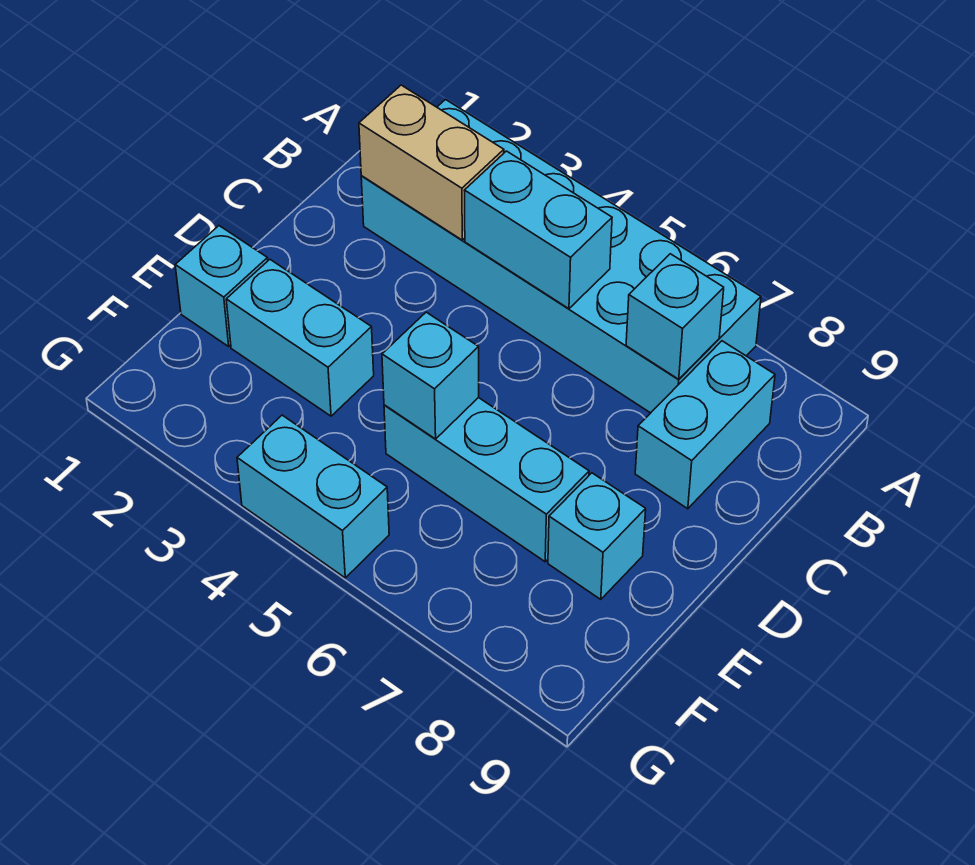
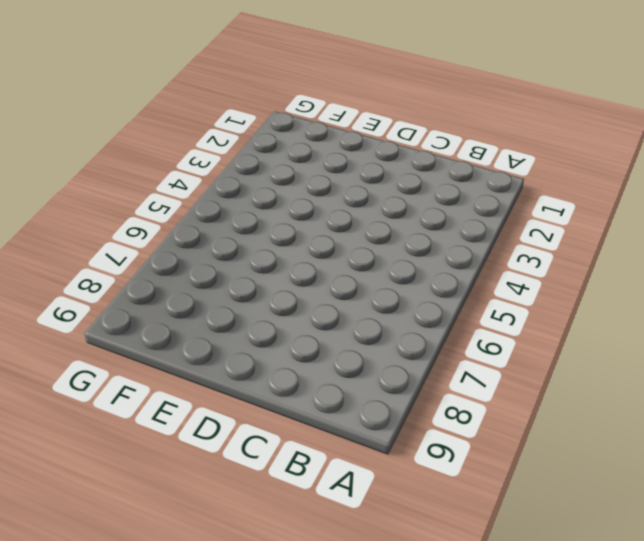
none -> cyan brick A2:B7 level 1
none -> cyan brick B8:C8 level 1

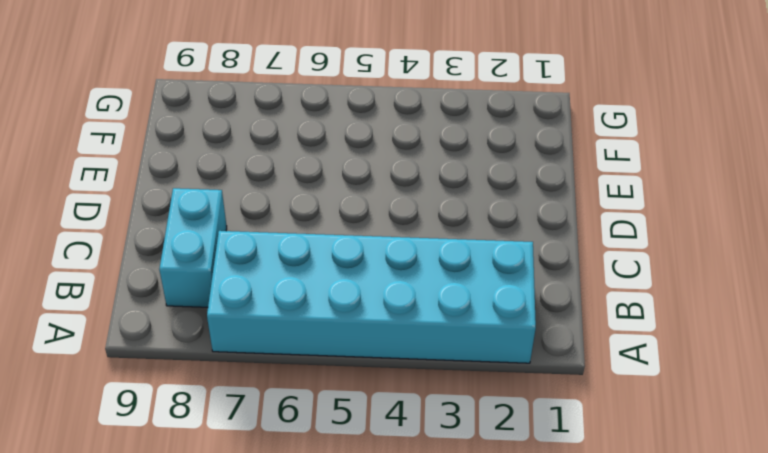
none -> cyan brick E1 level 1
none -> cyan brick E2:E3 level 1

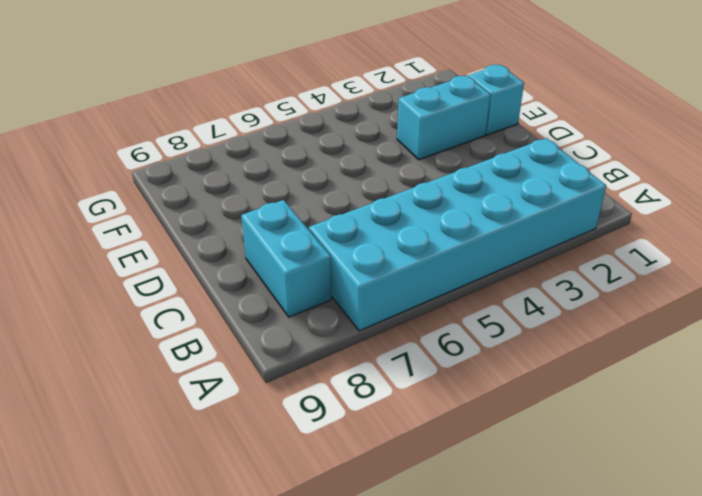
none -> cyan brick E5:E7 level 1
none -> cyan brick E8 level 1

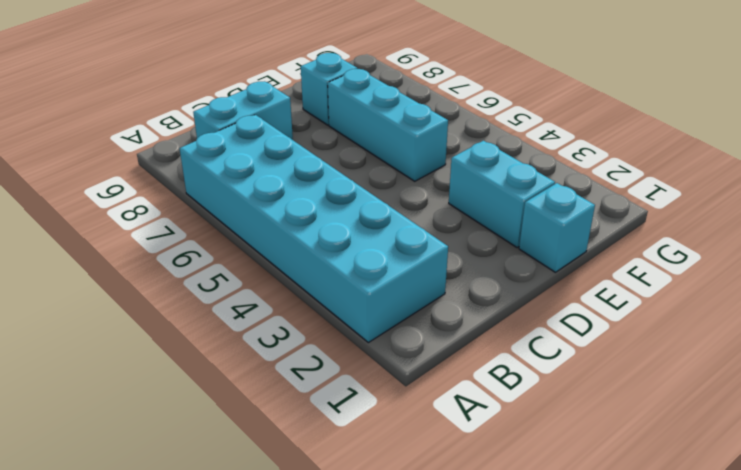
none -> cyan brick G4:G5 level 1
none -> tan brick B2:B3 level 2

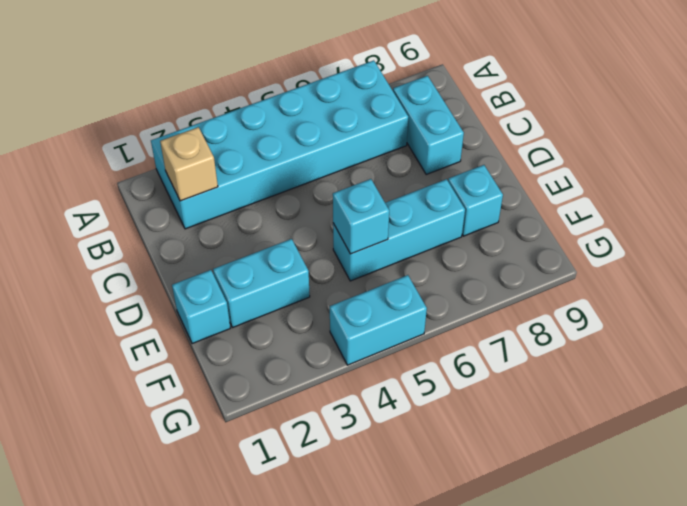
tan brick B2 level 2 -> tan brick B2:B3 level 2
none -> cyan brick B4:B5 level 2
none -> cyan brick B7 level 2

